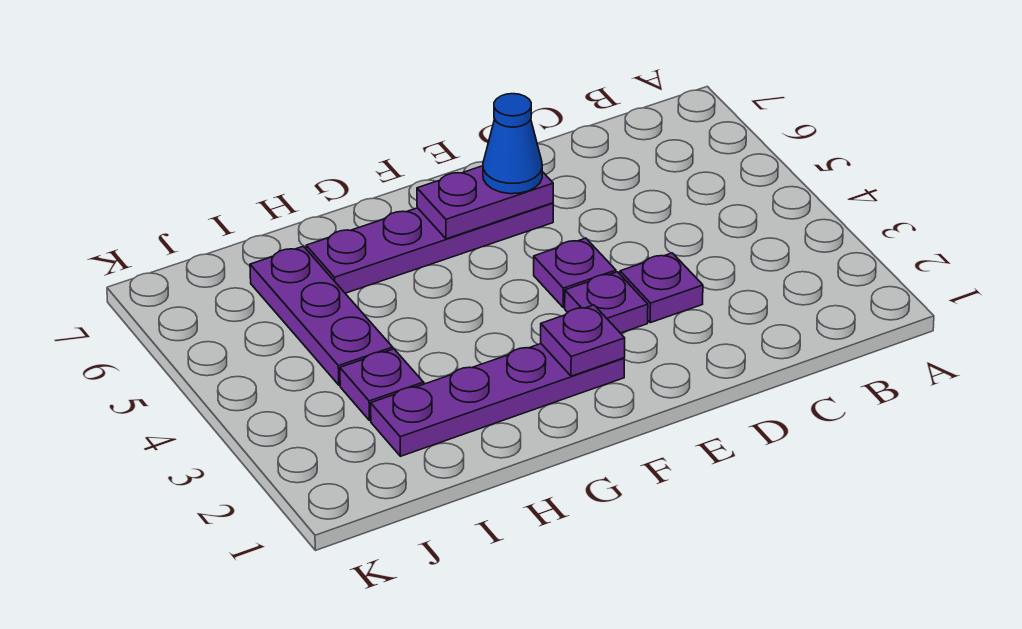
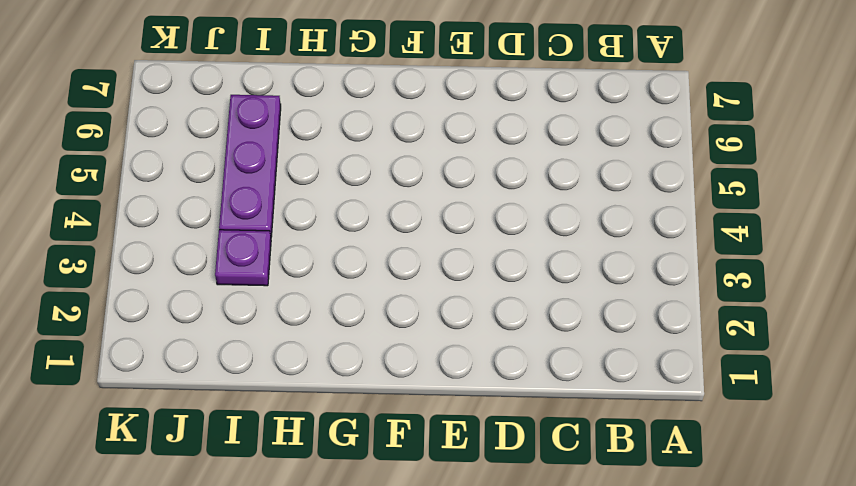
none -> purple plate D3 level 1
none -> purple plate E3 level 1

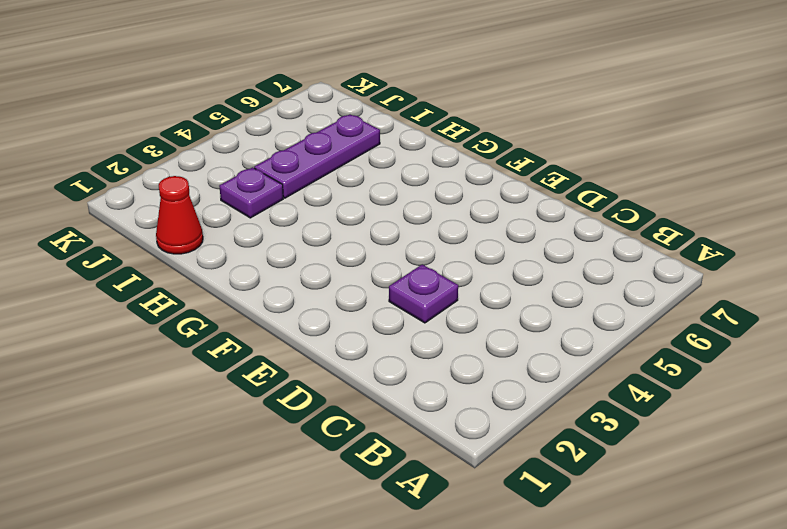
red cone I1 level 1 -> none
none -> purple plate E3 level 1
none -> purple plate E4 level 1

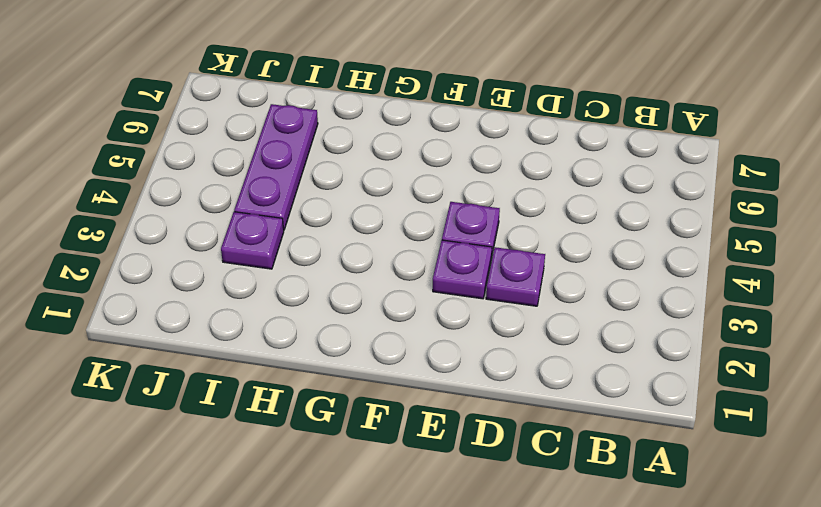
none -> purple plate E6:H6 level 1
none -> purple plate F2:I2 level 1

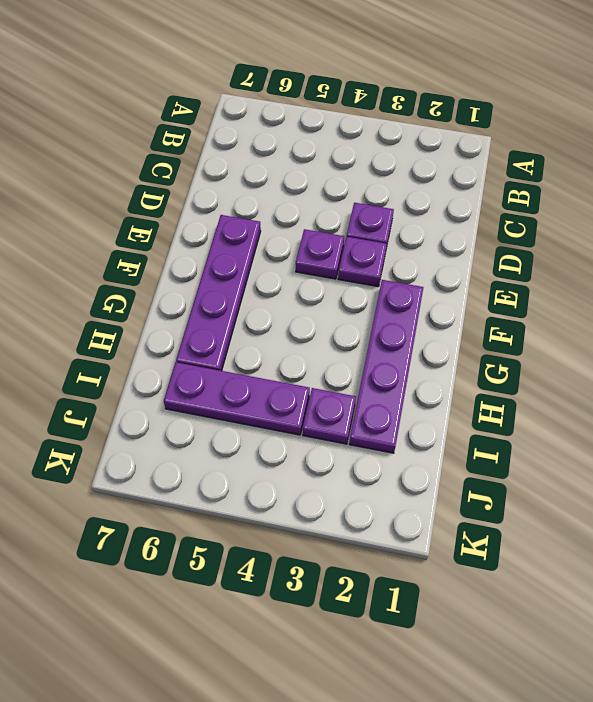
none -> purple plate E6:F6 level 2
none -> purple plate F2 level 2

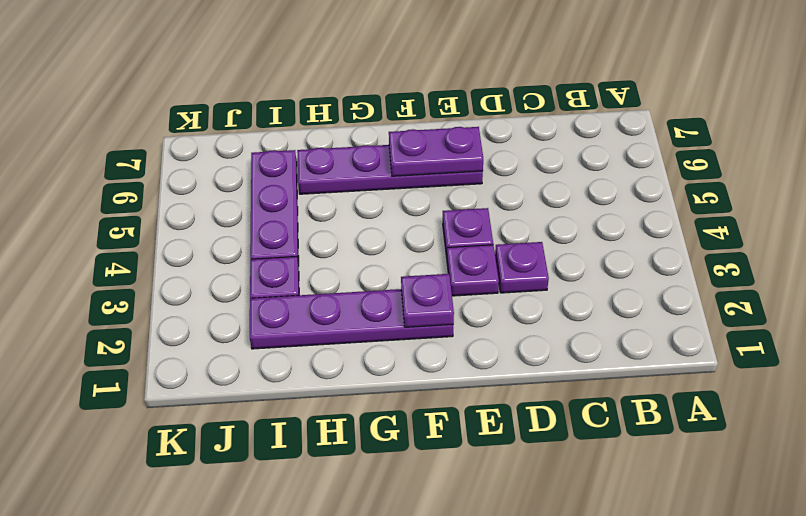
none -> blue cone E6 level 3

